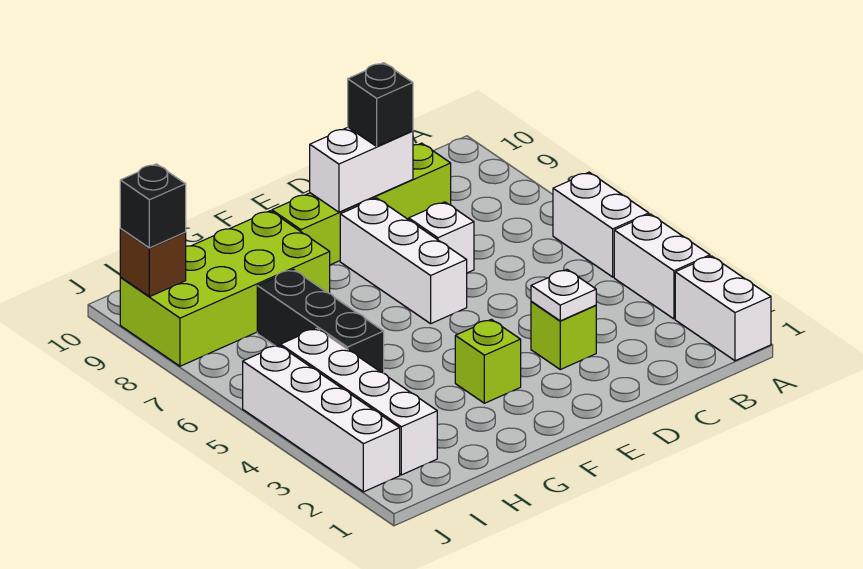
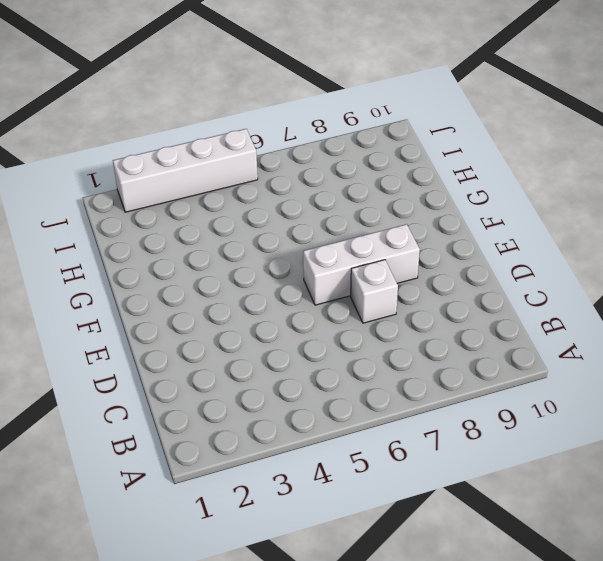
none -> white brick A1:A2 level 1
none -> white brick A3:A4 level 1
none -> white brick A5:A6 level 1

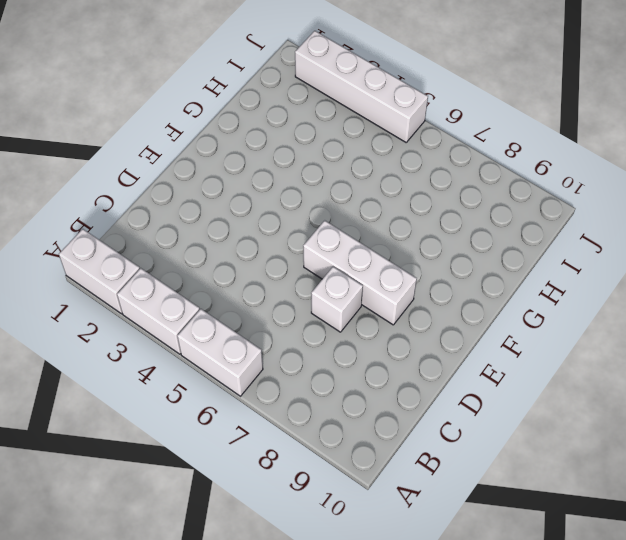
none -> lime brick C9:F9 level 1
none -> lime brick D3 level 1
none -> lime brick F3 level 1

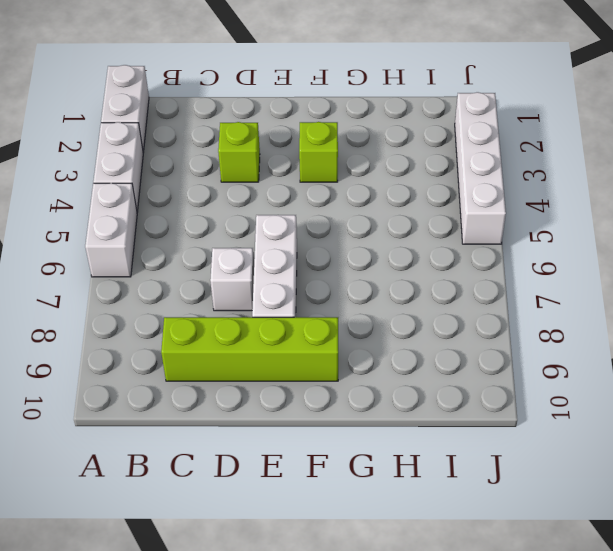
none -> lime brick G8:J9 level 1
none -> black brick H5:H7 level 1
none -> white brick I2:I5 level 1

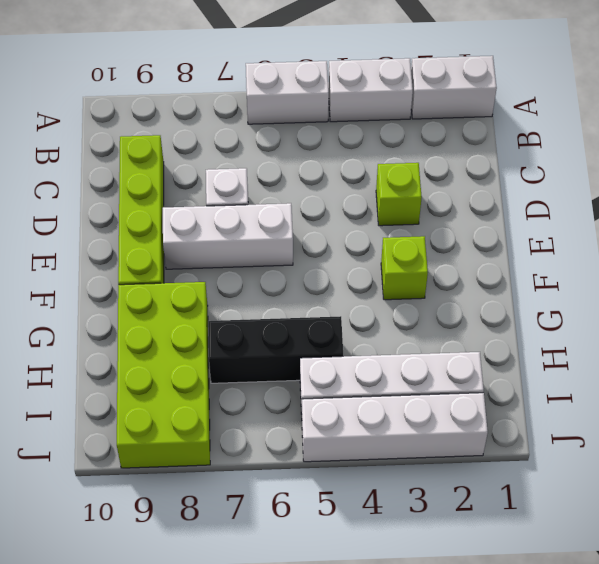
none -> white plate D3 level 2
none -> white brick D9:E9 level 2
none -> brown brick J9 level 2

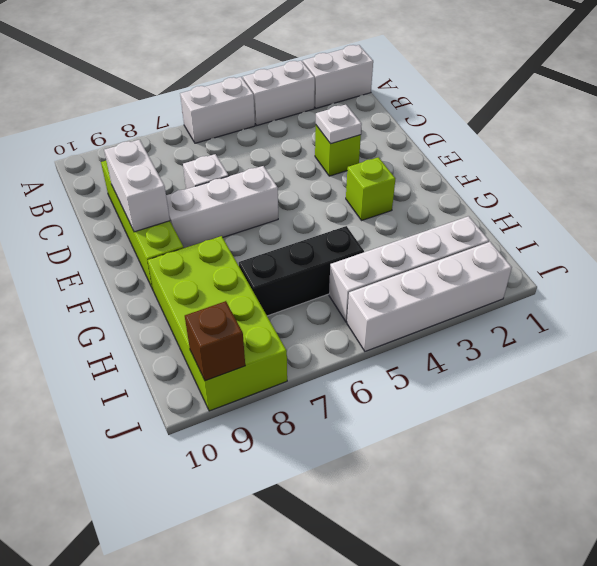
none -> black brick D9 level 3
none -> black brick J9 level 3

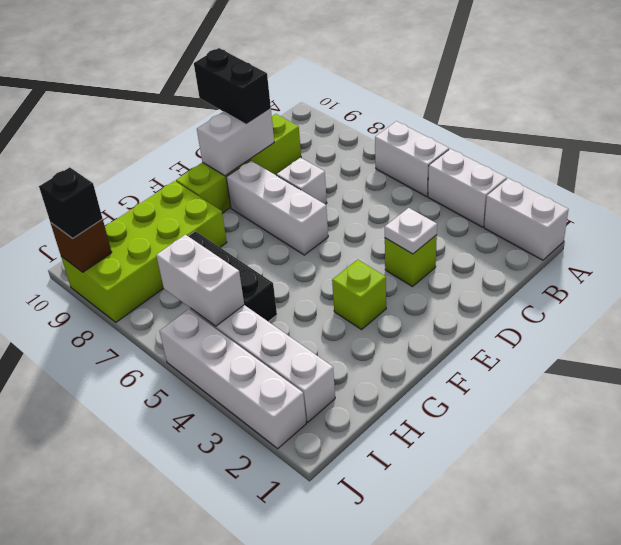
black brick D9:D10 level 3 -> black brick D9 level 3
white brick I5:I6 level 2 -> none

